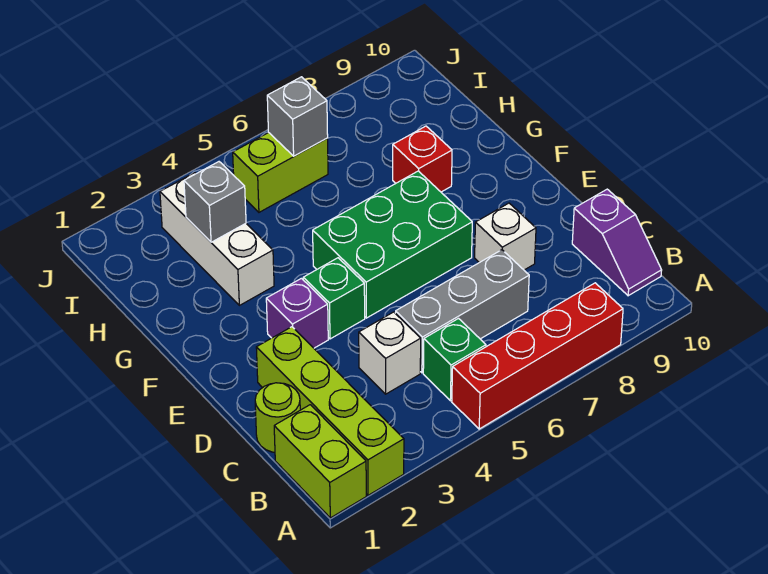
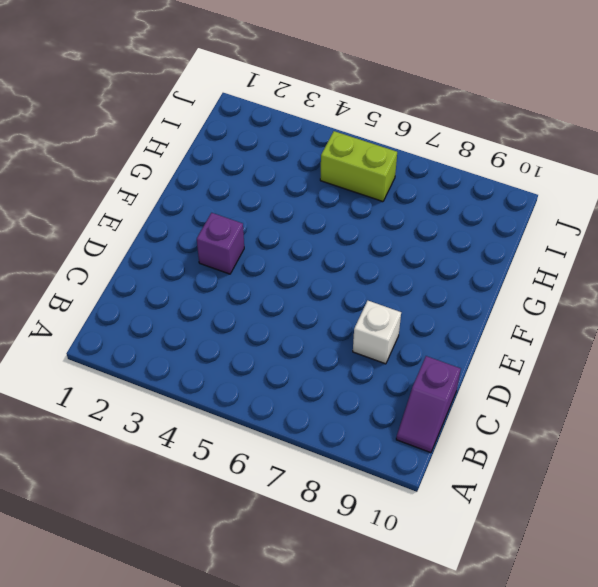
none -> lime brick A1:B1 level 1
none -> lime brick A2:D2 level 1
none -> red brick A5:A8 level 1

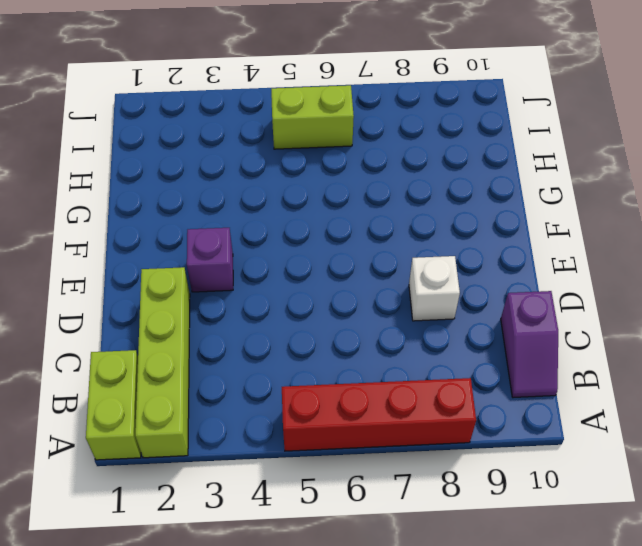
none -> green brick B5 level 1
none -> lime round brick C1 level 1
none -> white brick C4 level 1

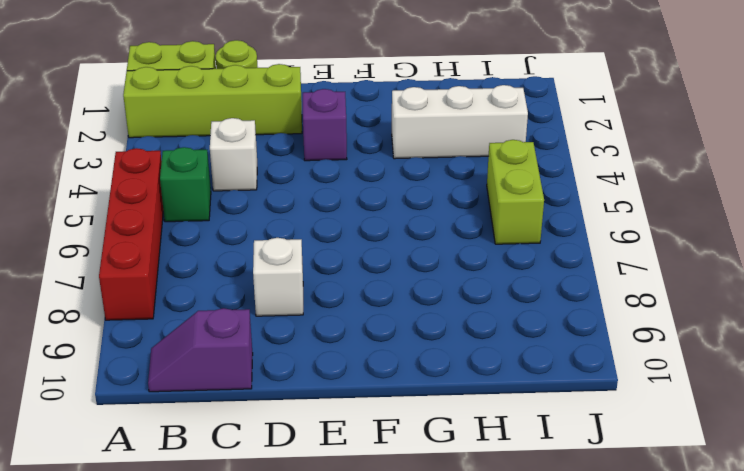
none -> grey brick C5:C7 level 1
none -> green brick E4 level 1
none -> green brick E5:F7 level 1

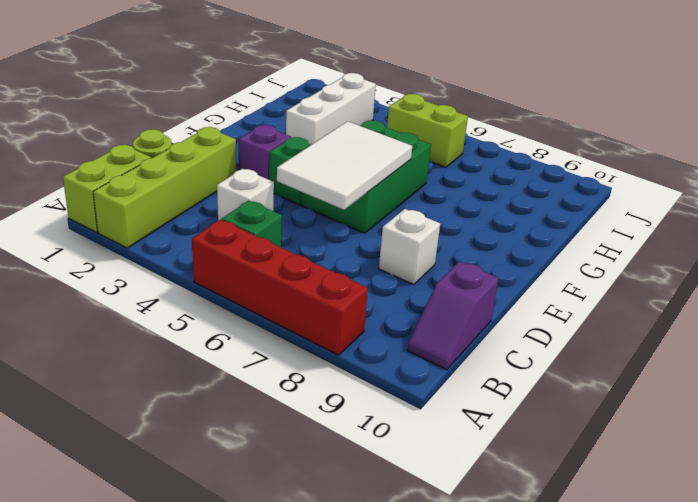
white tile D5:F6 level 2 -> none
green brick E5:G6 level 1 -> green brick E5:F7 level 1
none -> grey brick C5:C7 level 1
none -> red brick G8 level 1
none -> grey brick H3 level 2

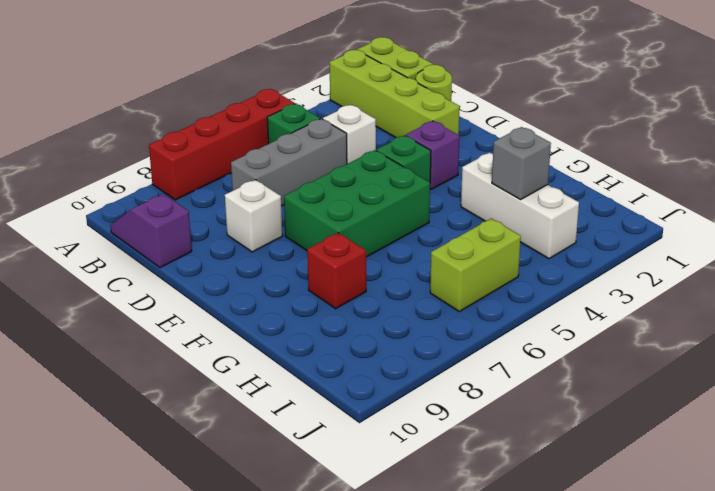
none -> grey brick I6 level 2

